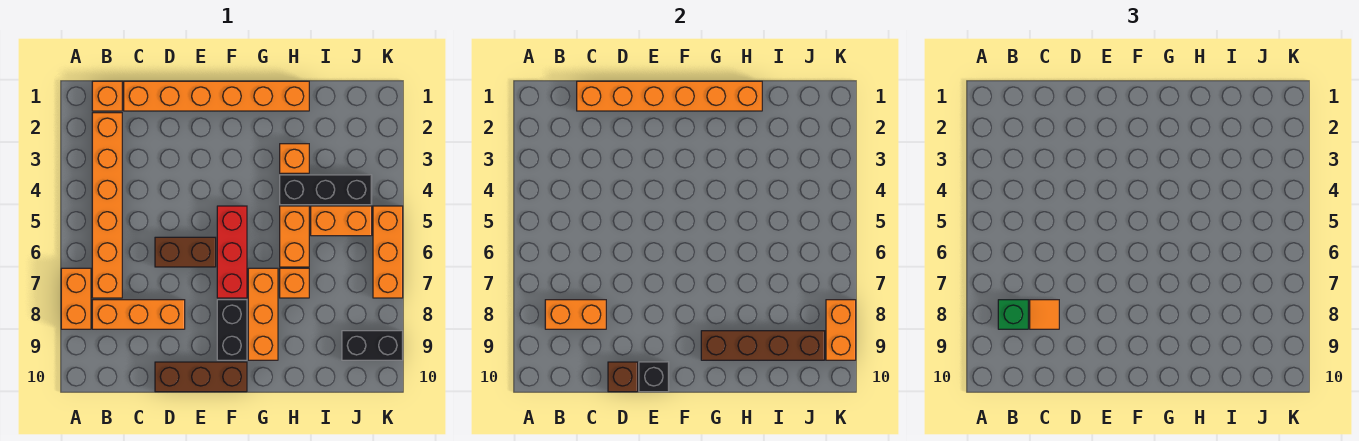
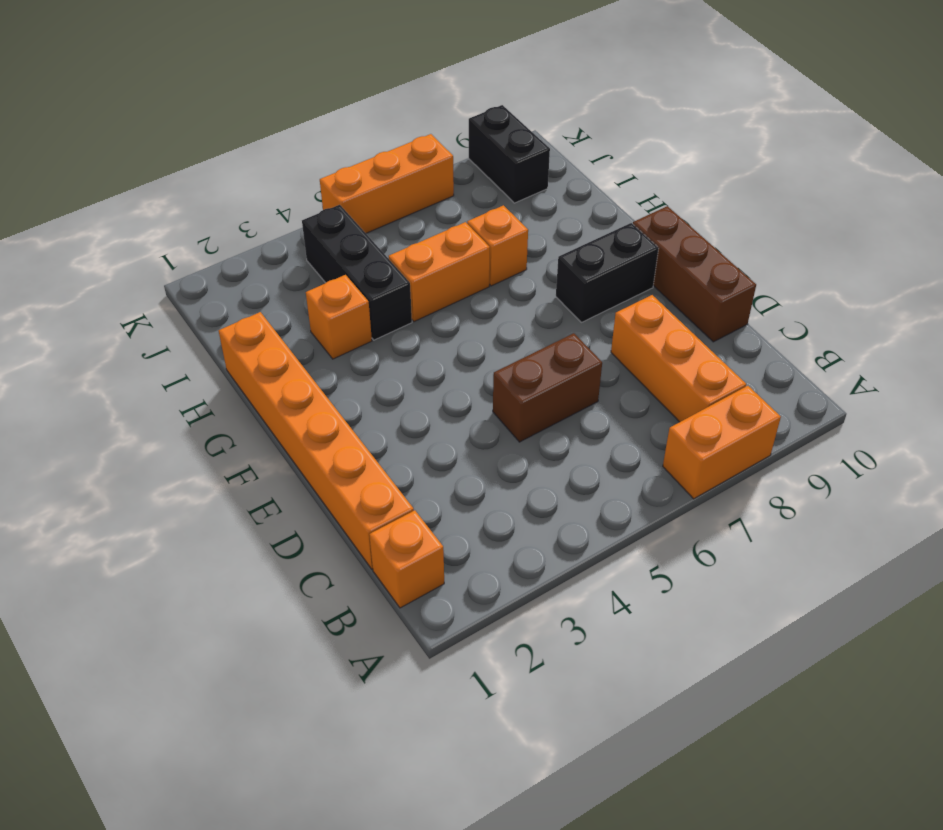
brown brick D5:D6 level 1 -> brown brick D6:E6 level 1
none -> orange brick B2:B7 level 1
none -> red brick F5:F7 level 1
none -> orange brick G7:G9 level 1

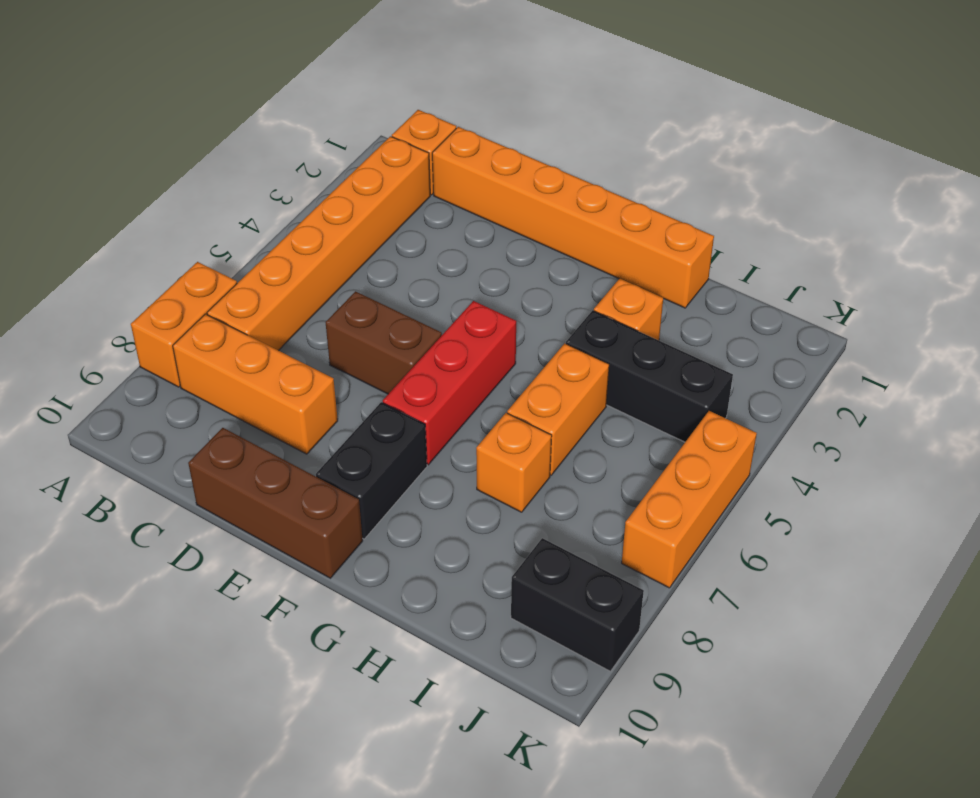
none -> orange brick G7:G9 level 1
none -> orange brick I5:J5 level 1
none -> orange brick B8:C8 level 2

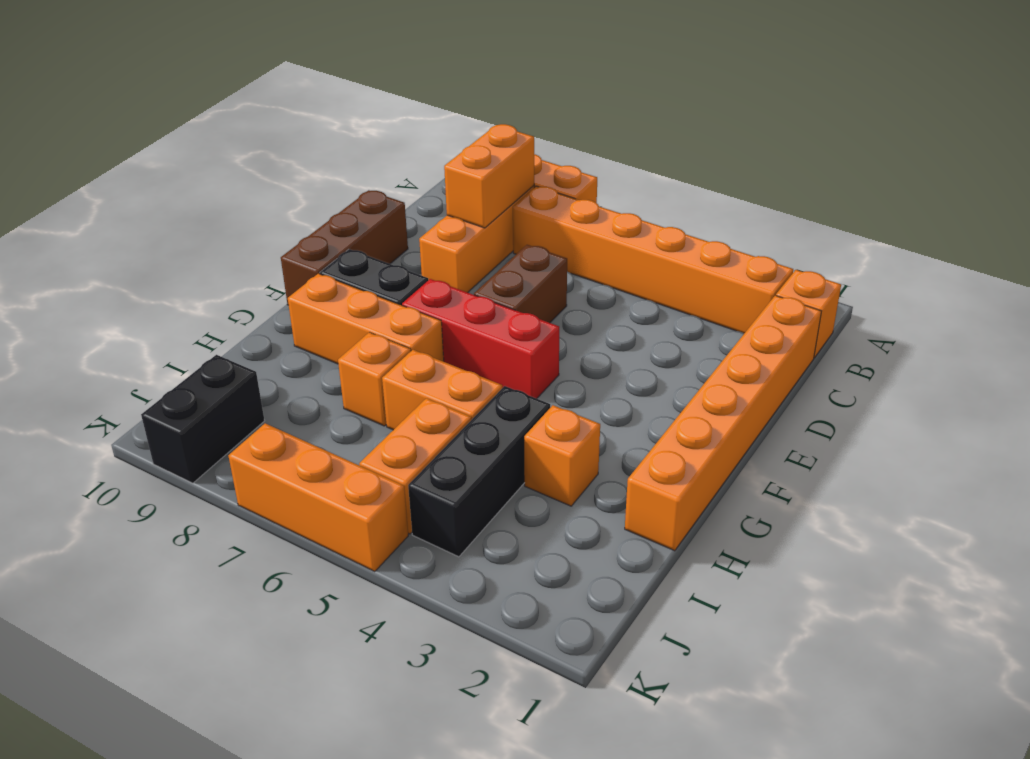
none -> orange brick C1:H1 level 2
none -> brown brick D10 level 2
none -> black brick E10 level 2

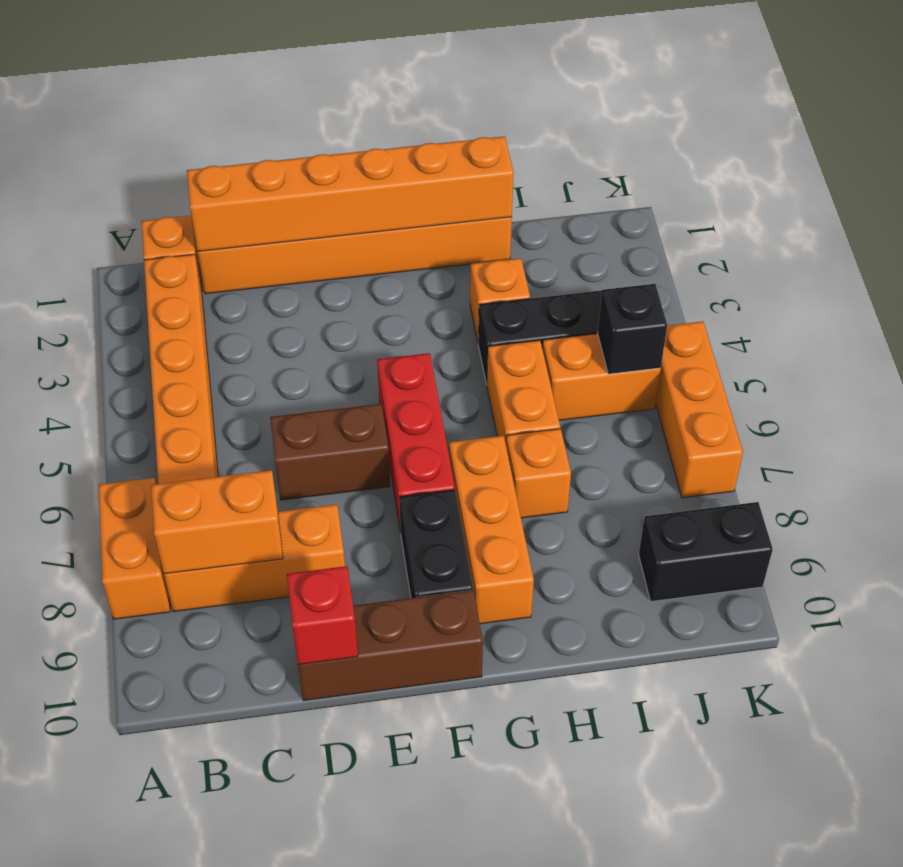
red brick D10 level 2 -> brown brick D10 level 2
black brick J5 level 2 -> black brick E10 level 2
none -> brown brick G9:J9 level 2
none -> orange brick K8:K9 level 2
none -> green brick B8 level 3

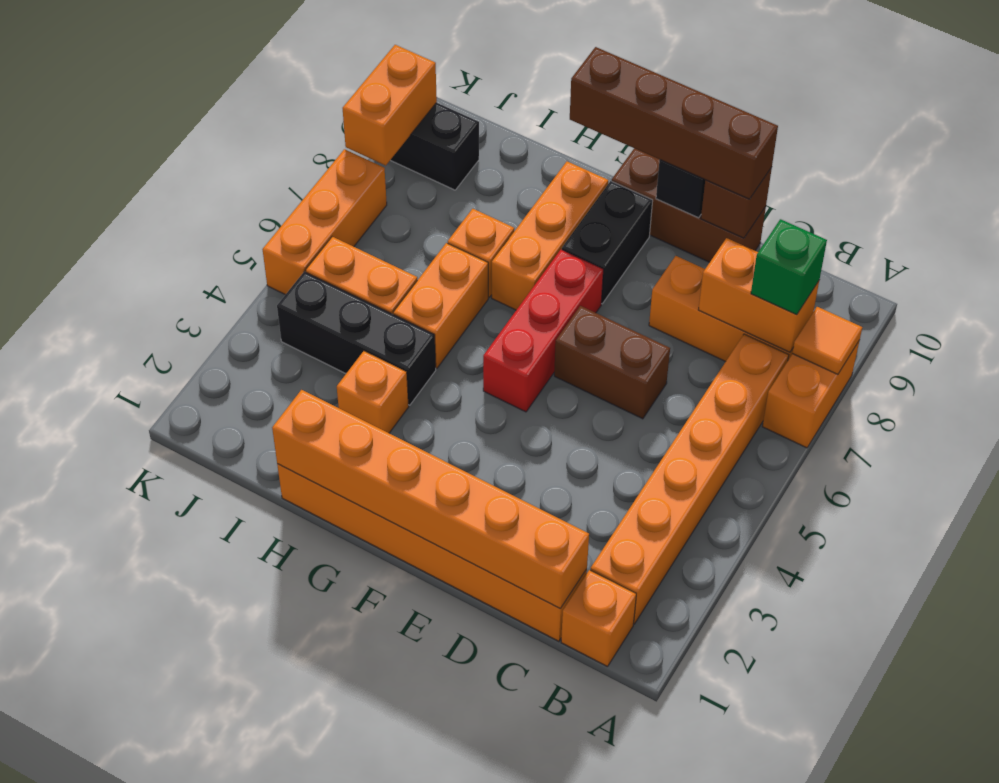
orange tile A8 level 2 -> orange tile C8 level 3
brown brick D10:G10 level 3 -> brown brick G9:J9 level 2

